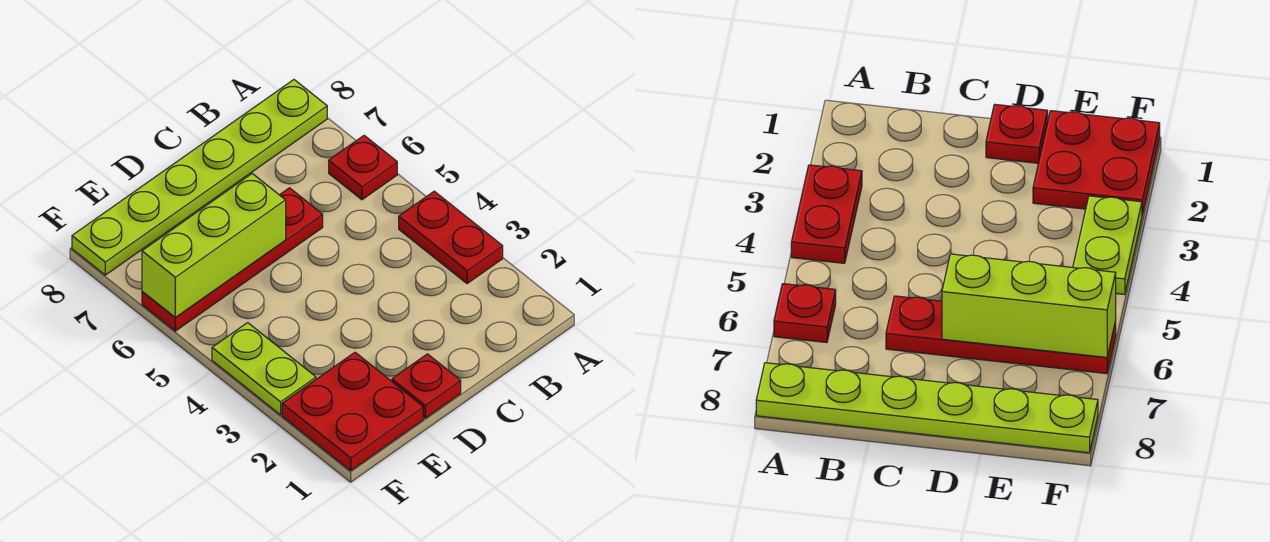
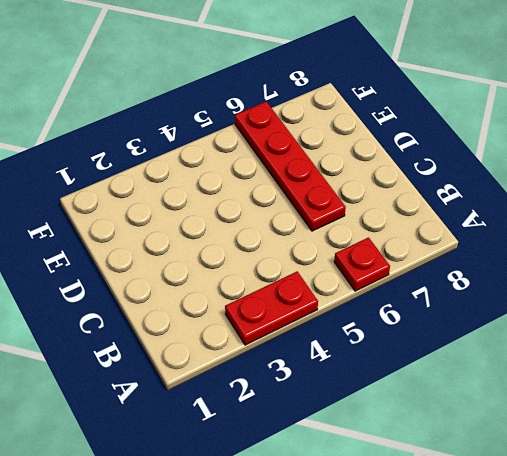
none -> lime plate A8:F8 level 1
none -> red plate D1 level 1

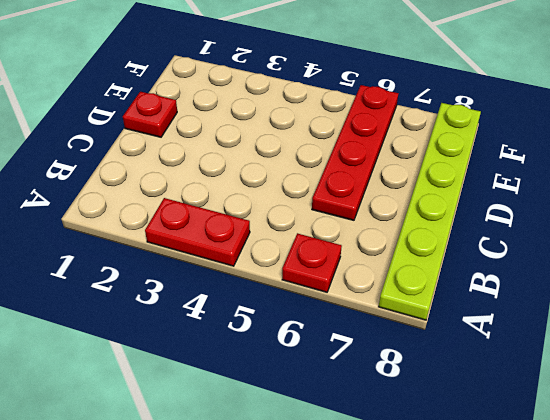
none -> red plate E1:F2 level 1
none -> lime plate F3:F4 level 1

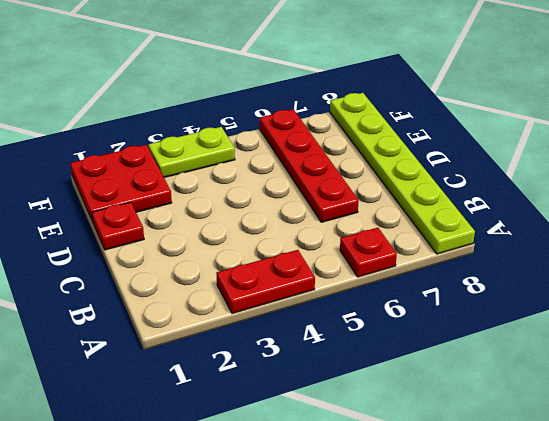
none -> lime brick D6:F6 level 2

